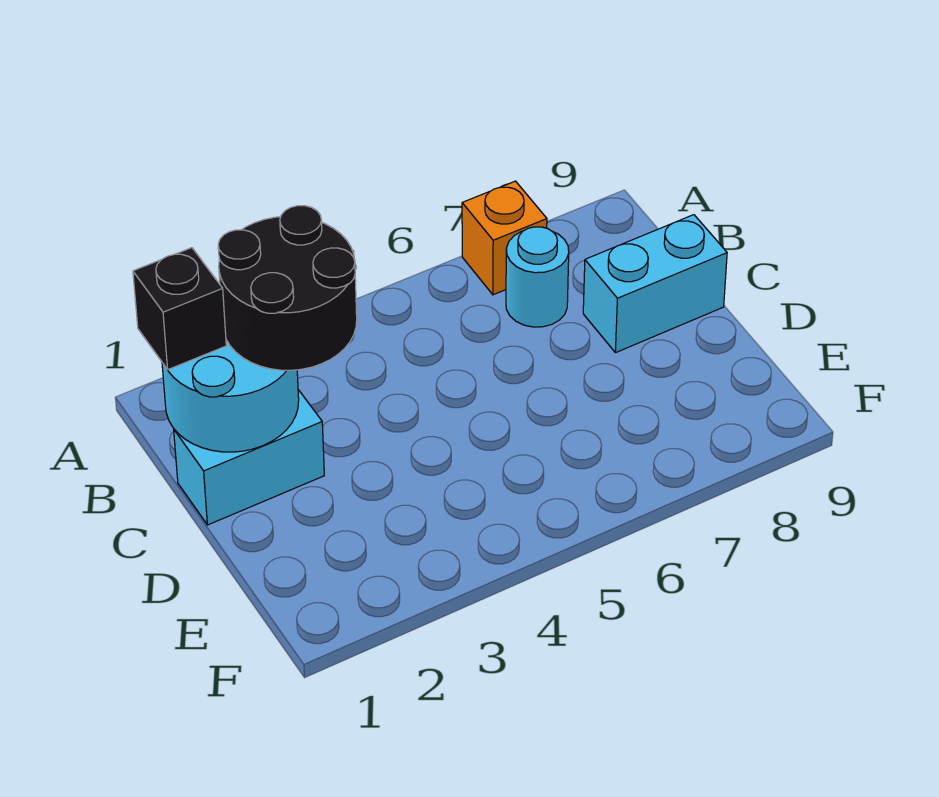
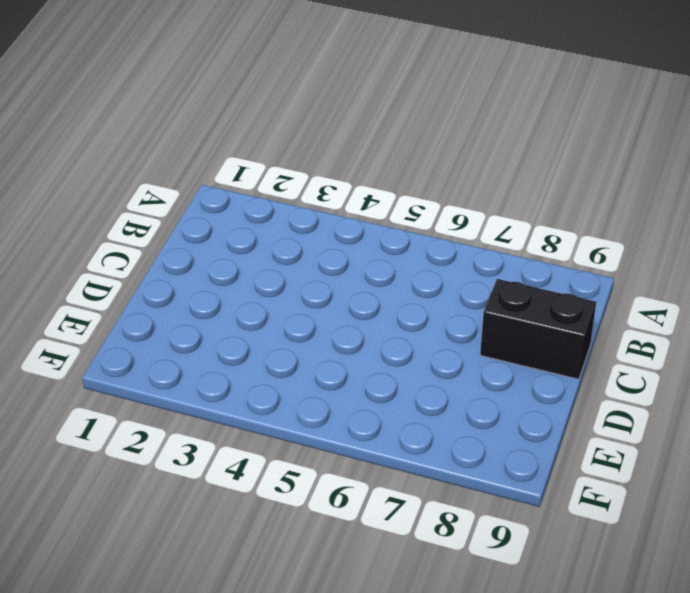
black brick C8:C9 level 1 -> cyan brick C8:C9 level 1
none -> orange brick A7 level 1
none -> cyan round brick B7 level 1

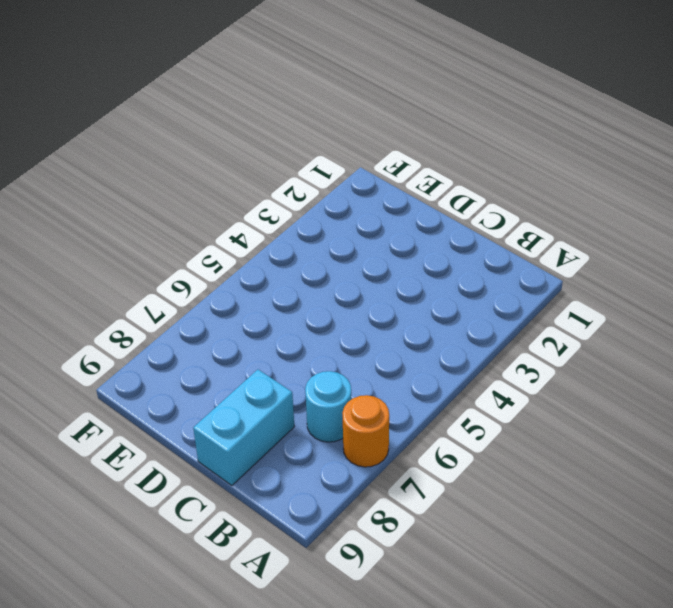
orange round brick A7 level 1 -> orange brick A7 level 1
none -> cyan brick C1:C2 level 1
none -> cyan round brick B1:C2 level 2

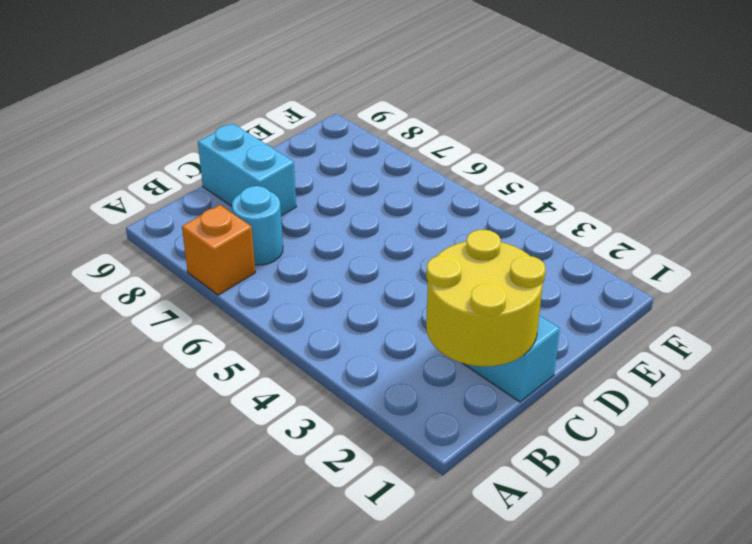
yellow round brick B1:C2 level 2 -> cyan round brick B1:C2 level 2
none -> black brick B1 level 3
none -> black round brick B2:C3 level 3

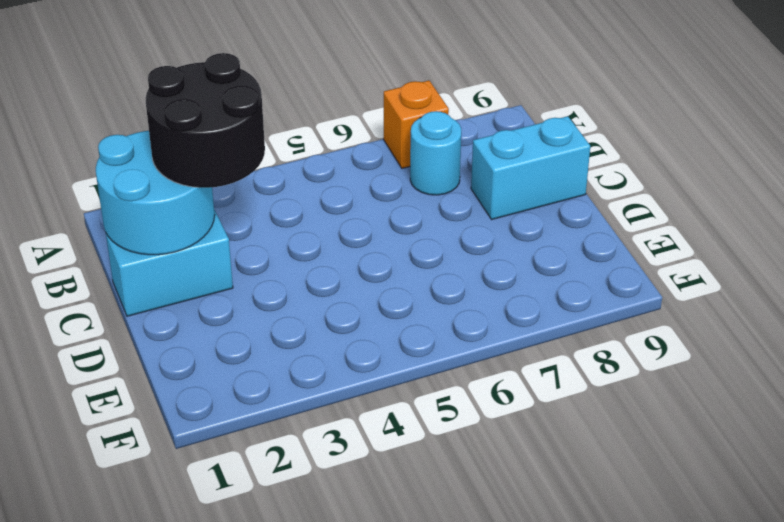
none -> black brick B1 level 3

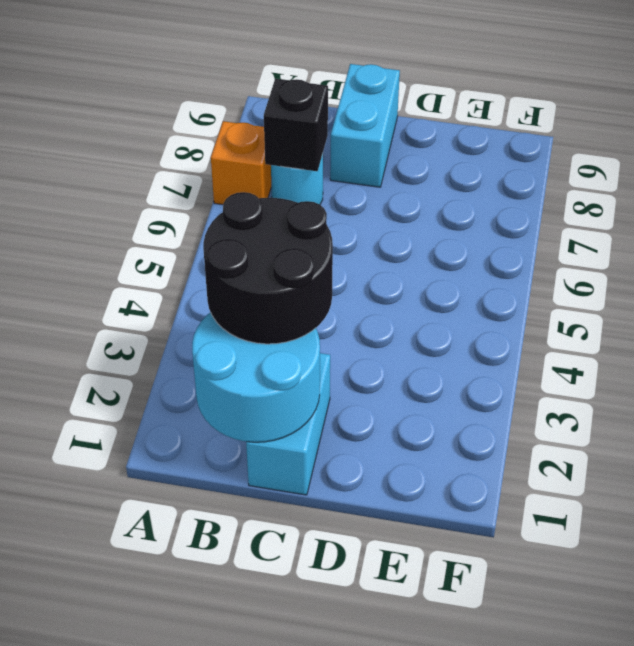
black brick B7 level 2 -> black brick B1 level 3

